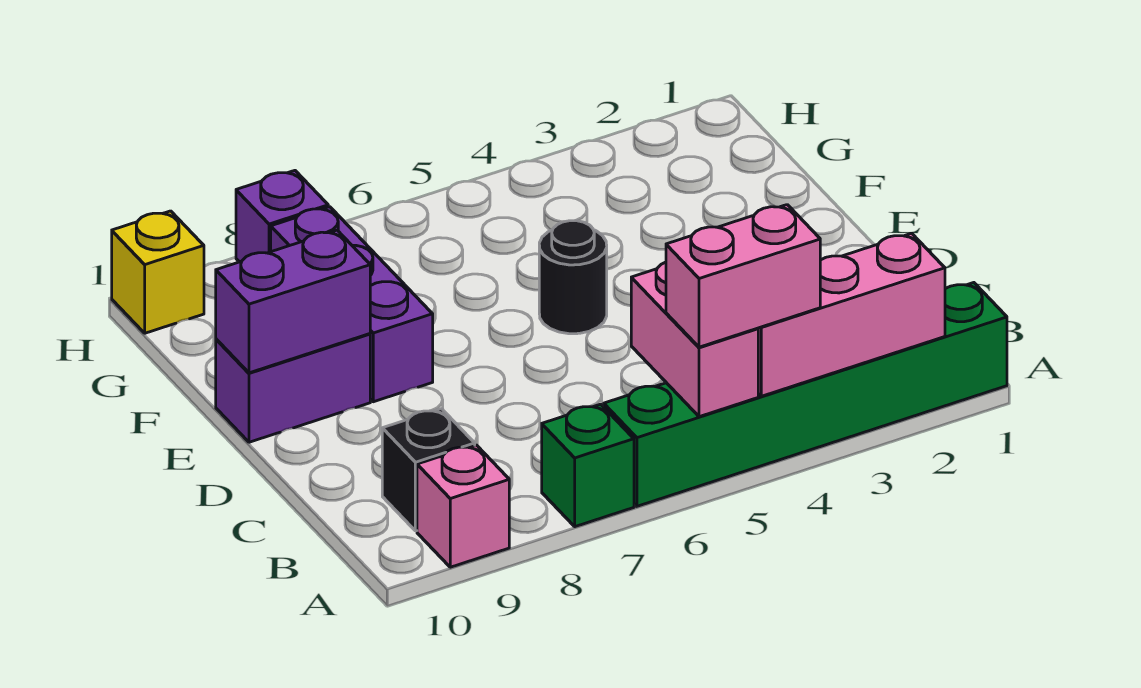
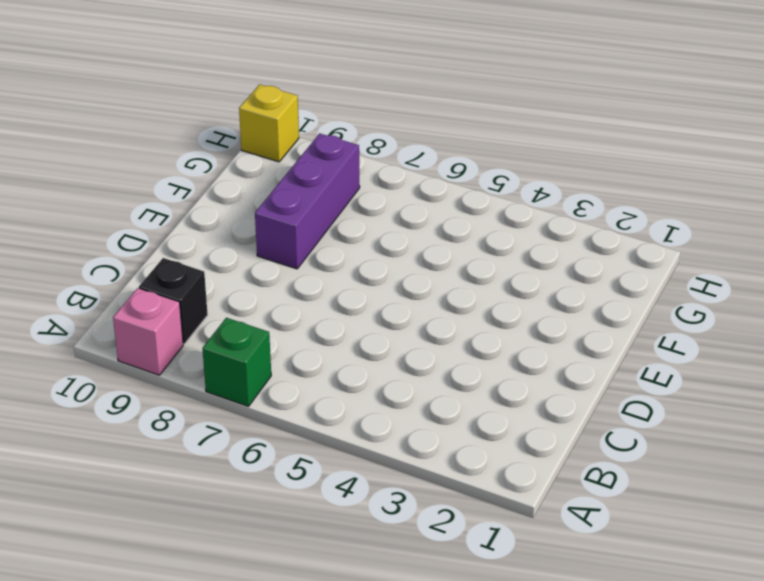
none -> green brick A1:A6 level 1
none -> black round brick E5 level 1
none -> purple brick E9:E10 level 1

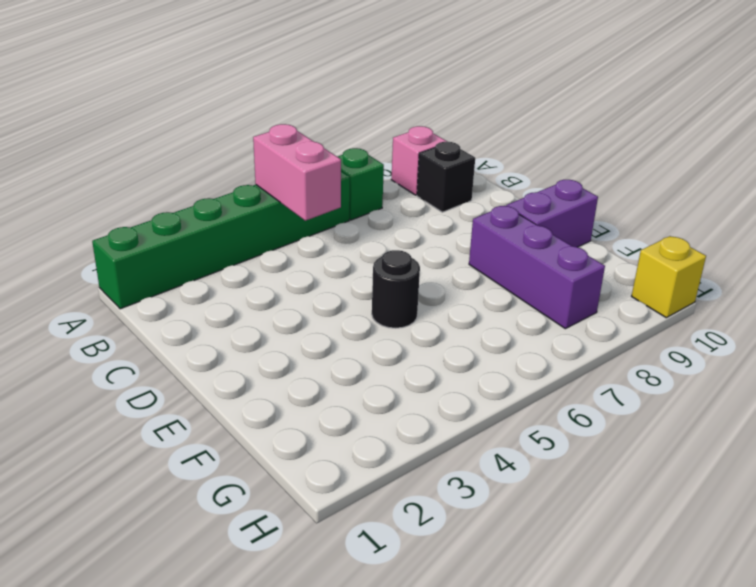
none -> purple brick H8 level 1
none -> pink brick A2:A4 level 2
none -> purple brick E9:E10 level 2

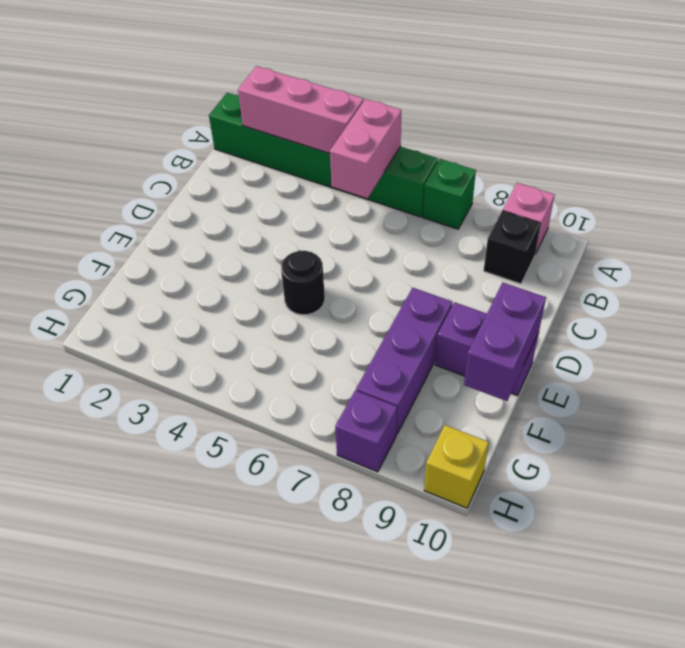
purple brick E10:F10 level 2 -> purple brick E9:E10 level 2
none -> pink brick A4:A5 level 3

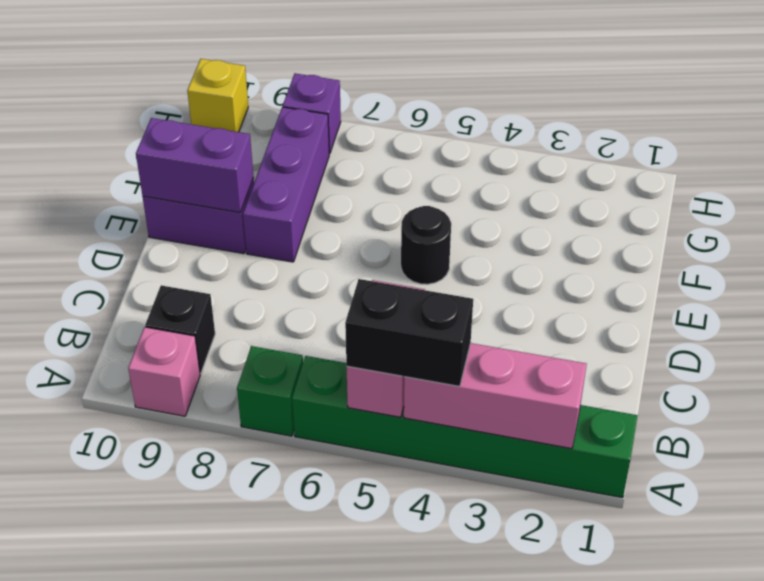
black brick A4:A5 level 3 -> pink brick A4:A5 level 3

